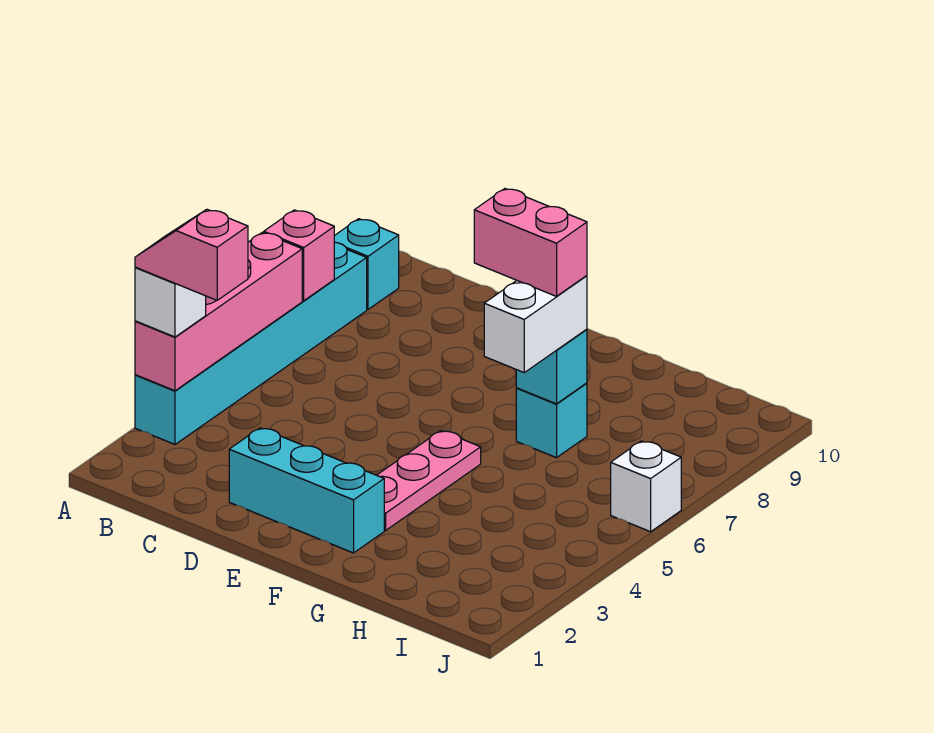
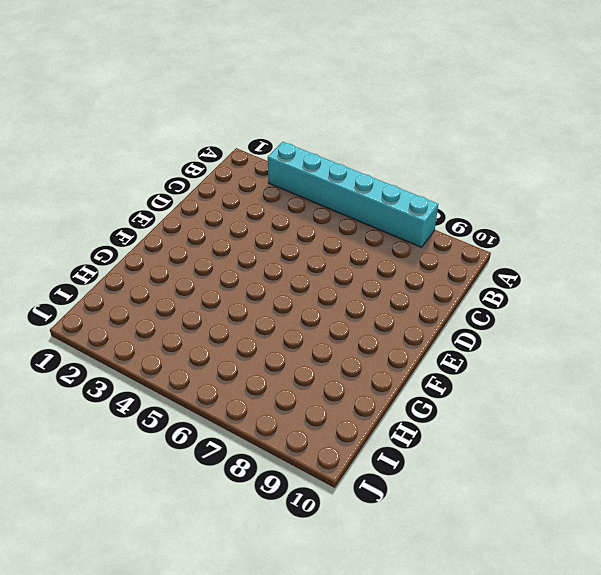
none -> cyan brick A9 level 1
none -> cyan brick D2:F2 level 1
none -> pink plate F3:F5 level 1

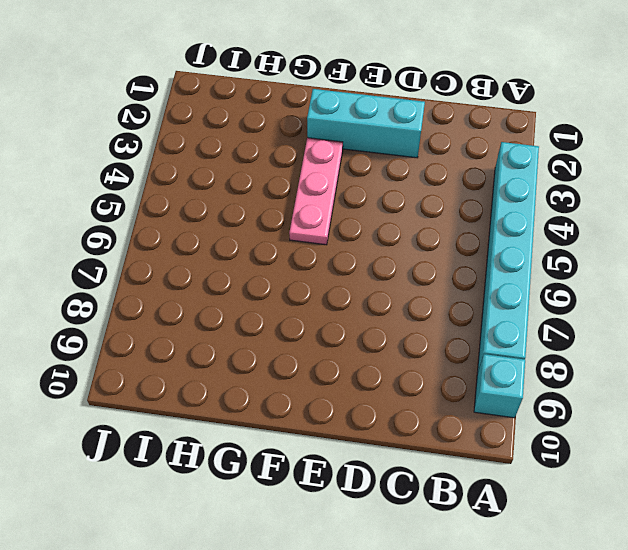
none -> cyan brick G7 level 1
none -> white brick J6 level 1
none -> pink brick A3:A6 level 2

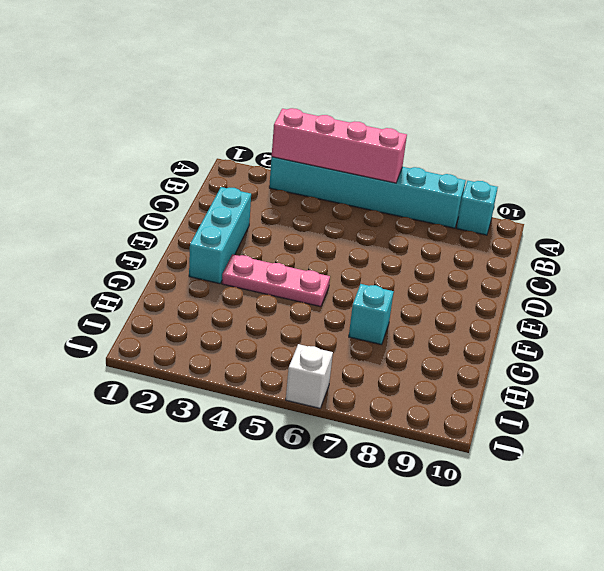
none -> pink brick A7 level 2
none -> cyan brick G7 level 2
none -> white brick A3 level 3

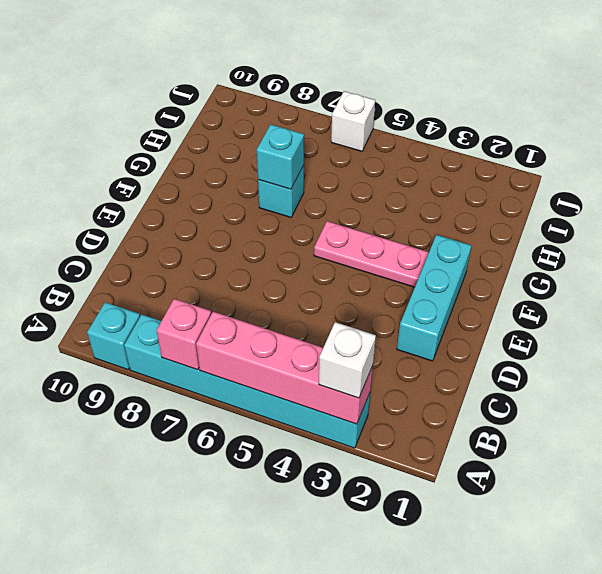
none -> white brick G6:G7 level 3
none -> pink slope A3:B3 level 4 top B
none -> pink brick F7:G7 level 4

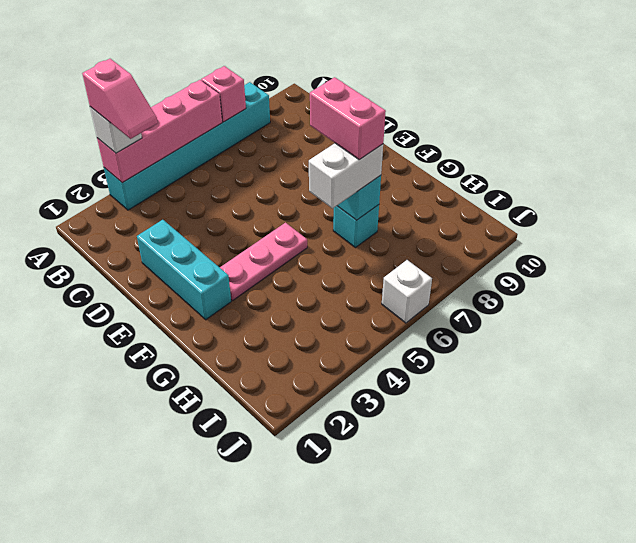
pink slope A3:B3 level 4 top A -> pink slope A3:B3 level 4 top B
none -> cyan brick A9 level 1

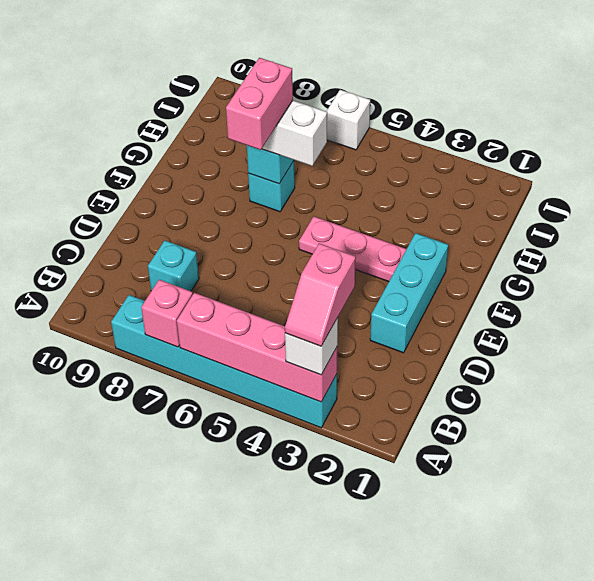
cyan brick C8 level 1 -> cyan brick A9 level 1

